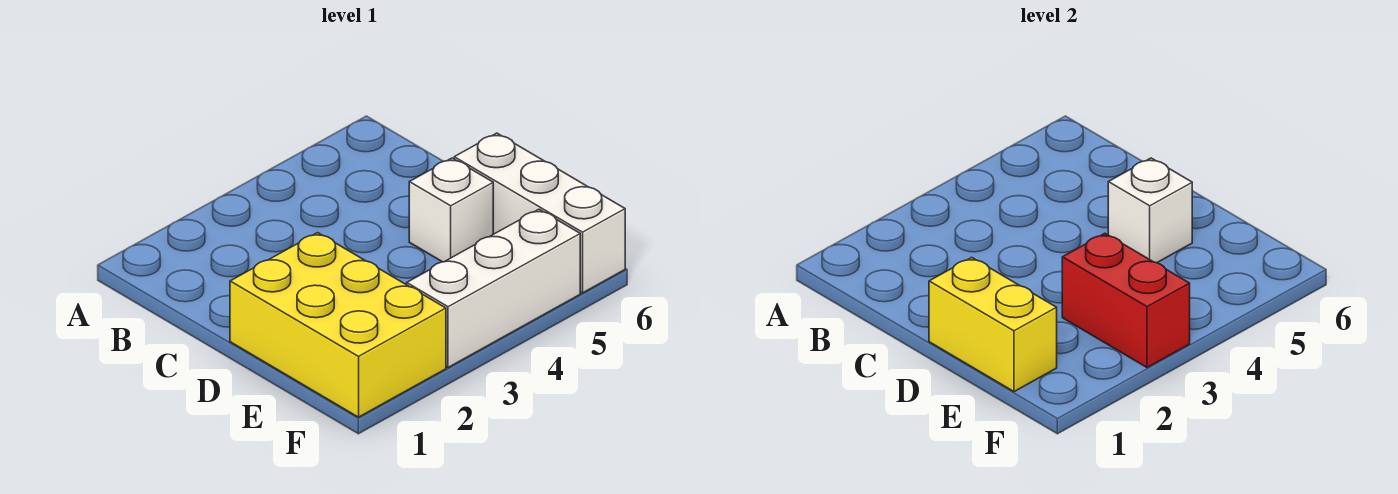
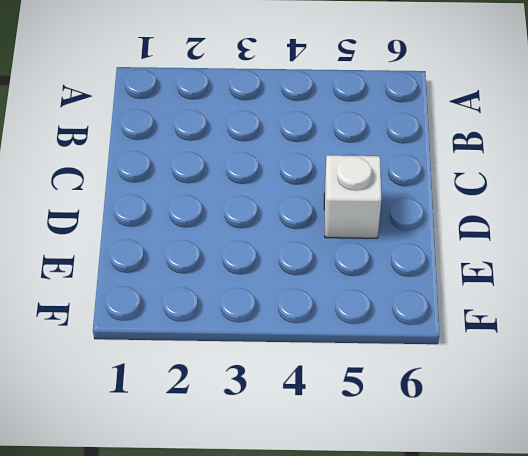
none -> yellow brick D1:F2 level 1
none -> white brick D6:F6 level 1

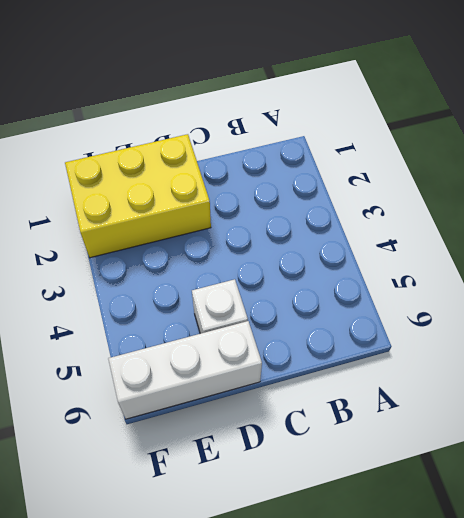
none -> white brick F3:F5 level 1
none -> yellow brick D1:E1 level 2

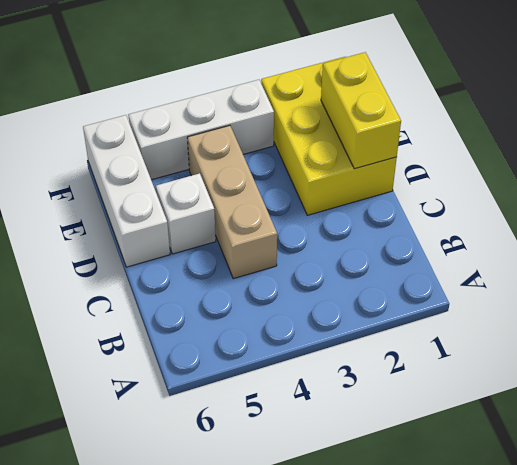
tan brick C4:E4 level 1 -> none
none -> white brick D5 level 2
none -> red brick E3:F3 level 2

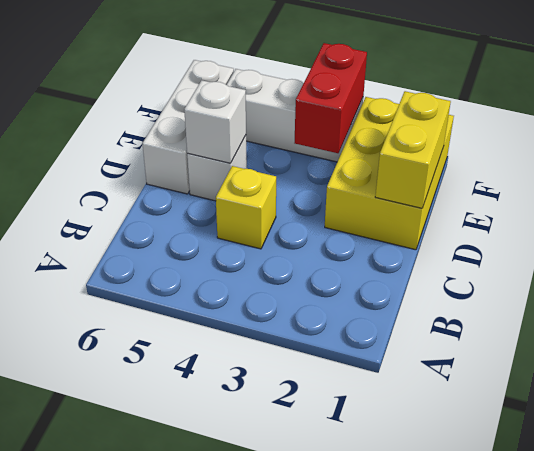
yellow brick C4 level 1 -> none

